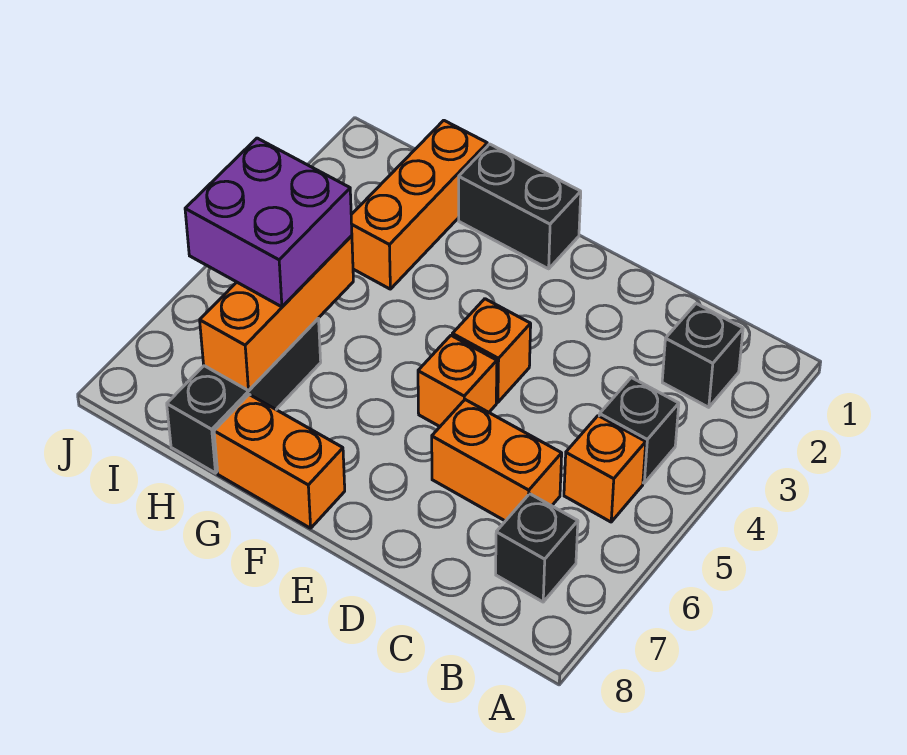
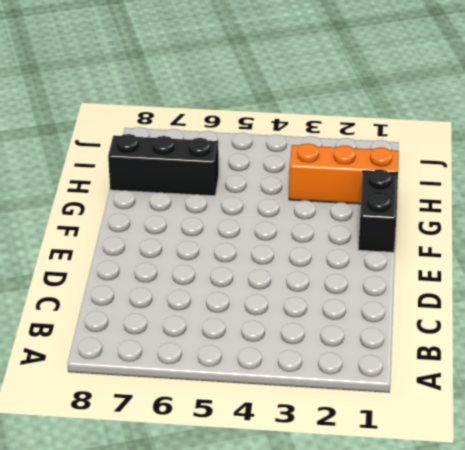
none -> black brick B2 level 1
none -> black brick B4 level 1
none -> orange brick B5 level 1

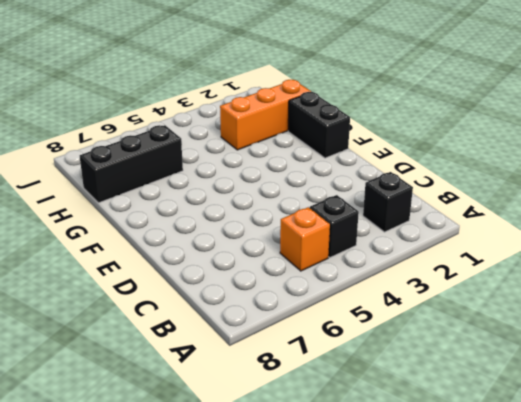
none -> black brick B7 level 1
none -> orange brick C6:D6 level 1
none -> orange brick E4 level 1

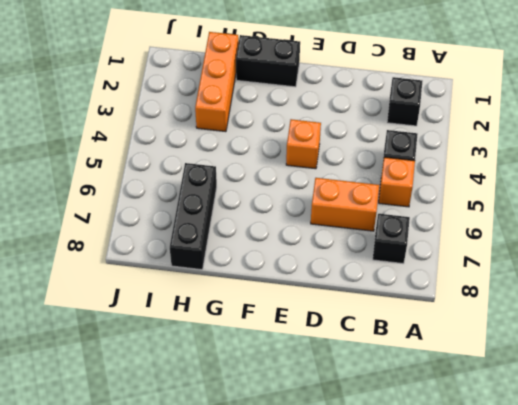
none -> orange brick E5 level 1
none -> orange brick F8:G8 level 1
none -> orange brick H5:H7 level 2

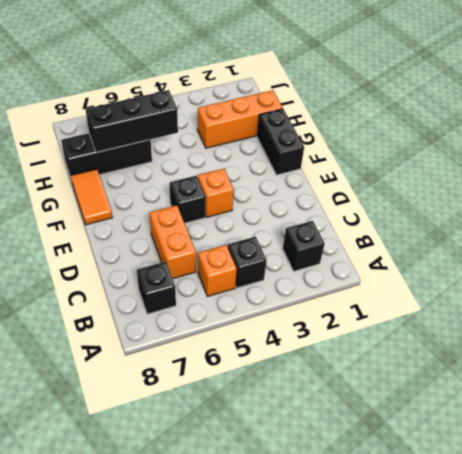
black brick E5 level 1 -> orange brick E5 level 1
orange tile F8:G8 level 1 -> orange brick F8:G8 level 1
black brick H5:H7 level 2 -> orange brick H5:H7 level 2
none -> purple brick H5:I6 level 3

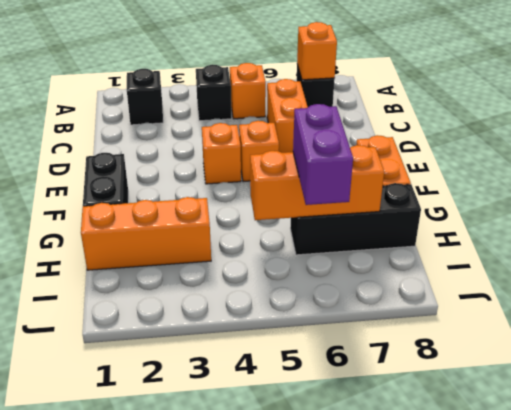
orange brick B7 level 2 -> none
purple brick H6:I6 level 3 -> purple brick H5:I6 level 3

